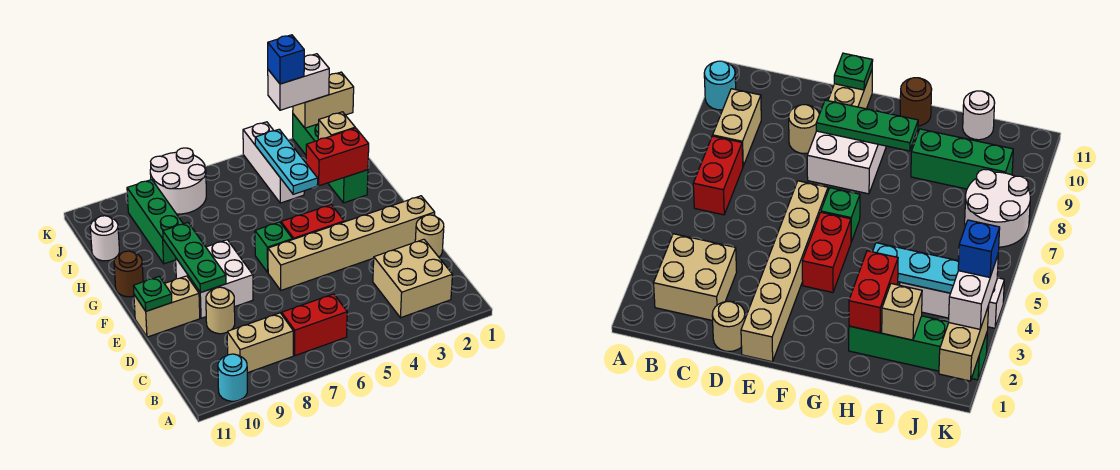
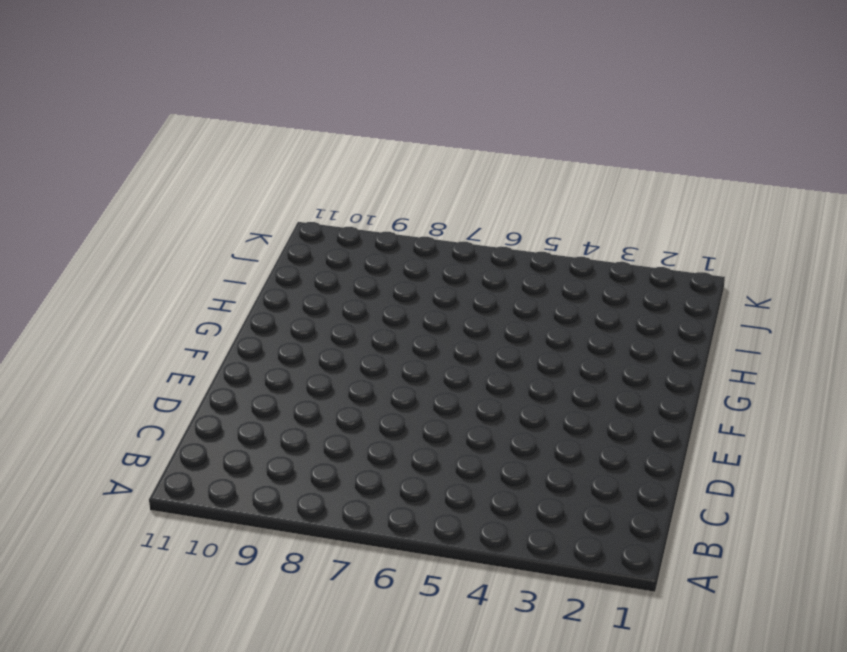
none -> cyan round brick A10 level 1
none -> tan brick B2:C3 level 1
none -> red brick B6:B7 level 1

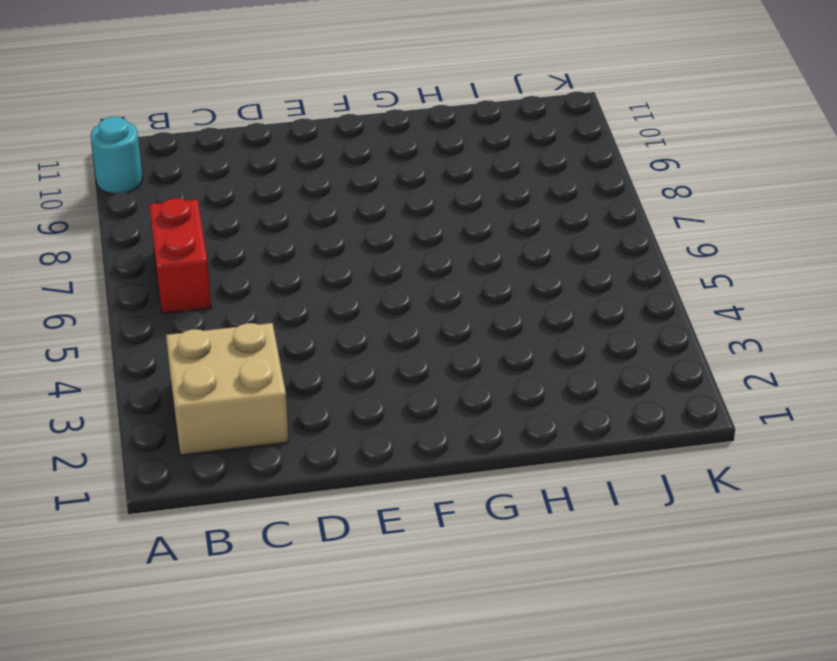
none -> tan brick B8:B9 level 1
none -> tan round brick D1 level 1
none -> tan round brick D9 level 1

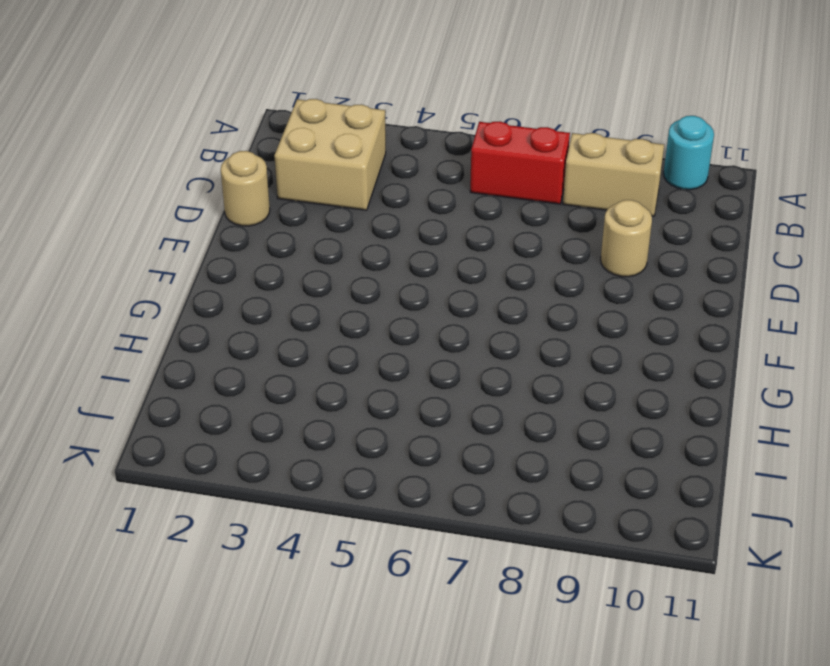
none -> tan brick E1:E6 level 1
none -> white brick E8:F9 level 1
none -> tan brick E10:E11 level 1

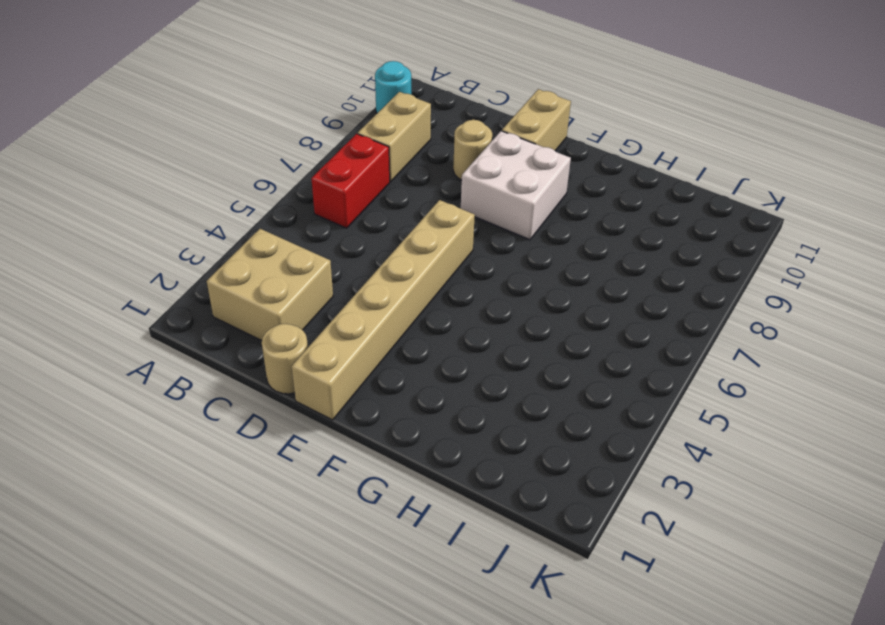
none -> red brick F4:F5 level 1
none -> green brick F6 level 1
none -> brown round brick G11 level 1

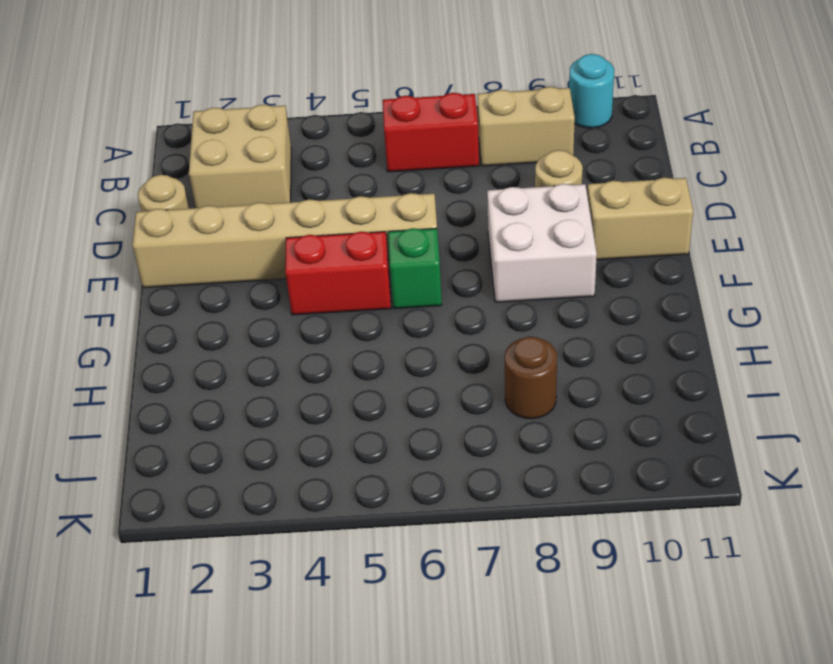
brown round brick I8 level 1 -> brown round brick G11 level 1
none -> green brick H2:K2 level 1
none -> green brick H9:J9 level 1
none -> white brick I4:K4 level 1

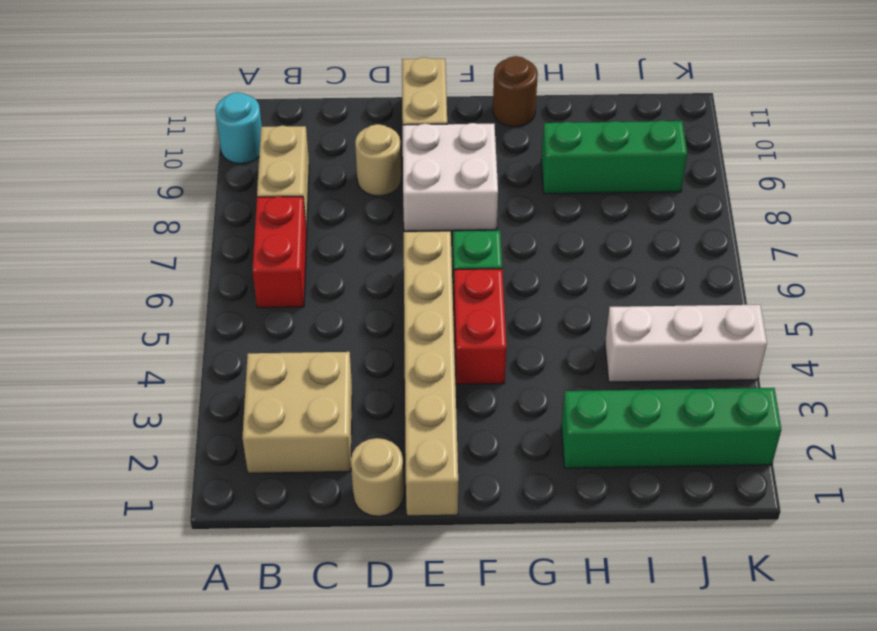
none -> white round brick I11 level 1
none -> white round brick J7:K8 level 1
none -> green plate E9:G9 level 2

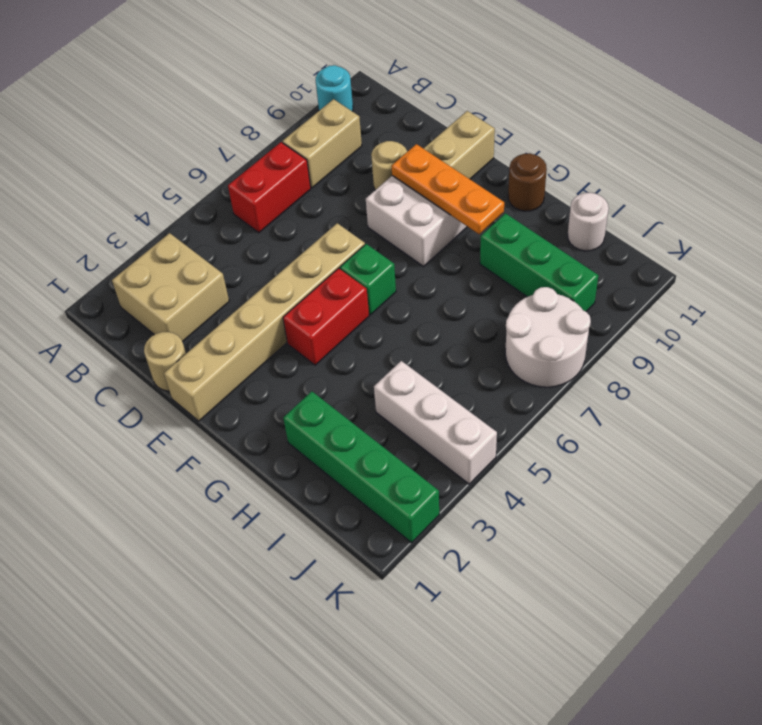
orange plate E9:G9 level 2 -> green plate E9:G9 level 2
none -> green plate E11 level 2
none -> red brick H2:H3 level 2
none -> cyan plate H4:J4 level 2

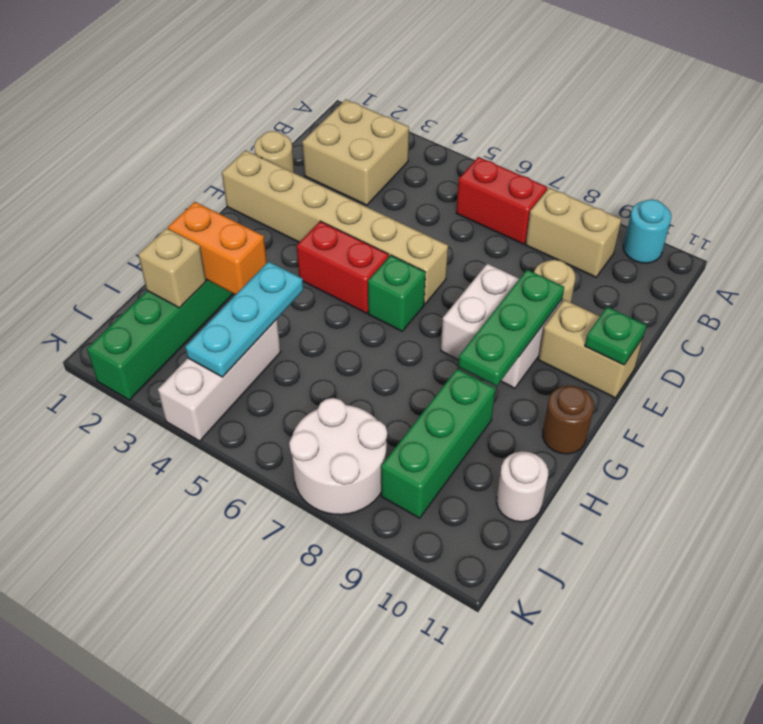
orange brick H2:H3 level 2 -> red brick H2:H3 level 2
none -> tan brick K1:K2 level 2
none -> white brick K2:K3 level 3
none -> blue brick K3 level 4

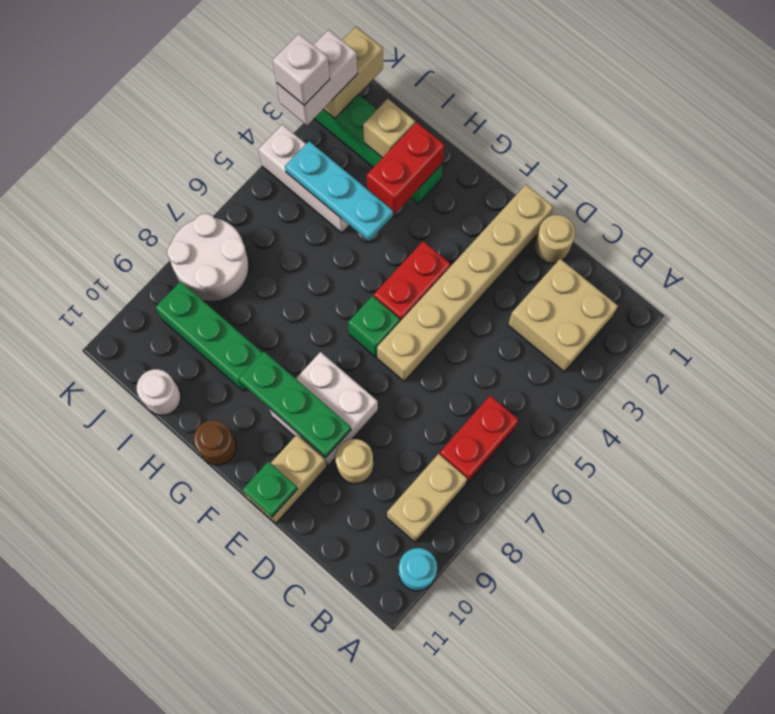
white brick K3 level 4 -> blue brick K3 level 4

